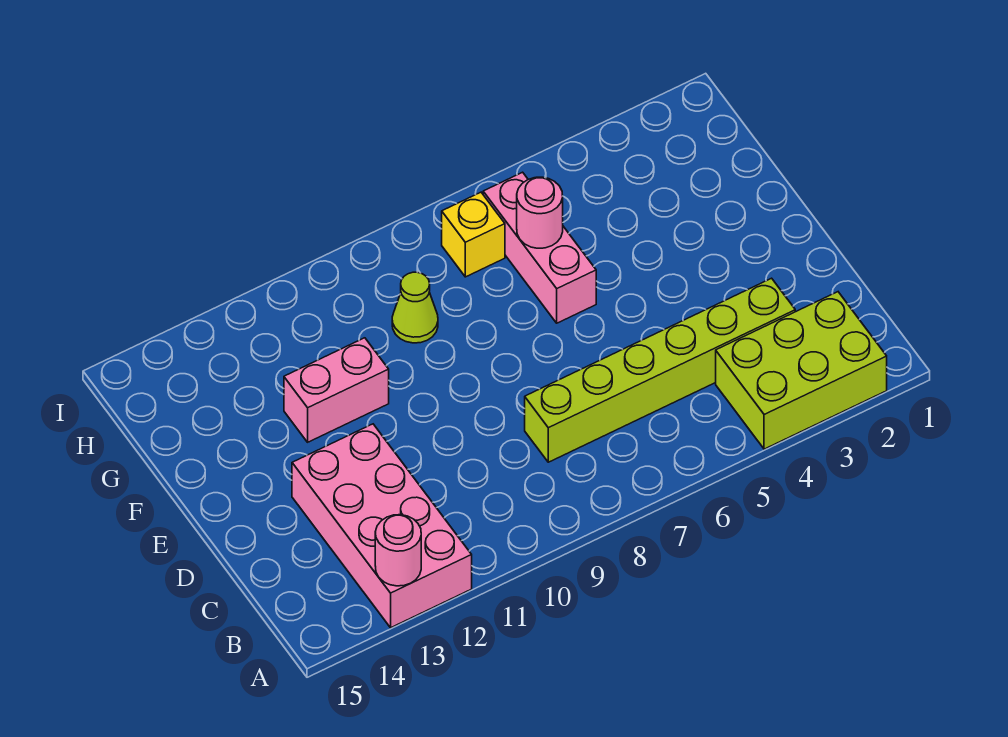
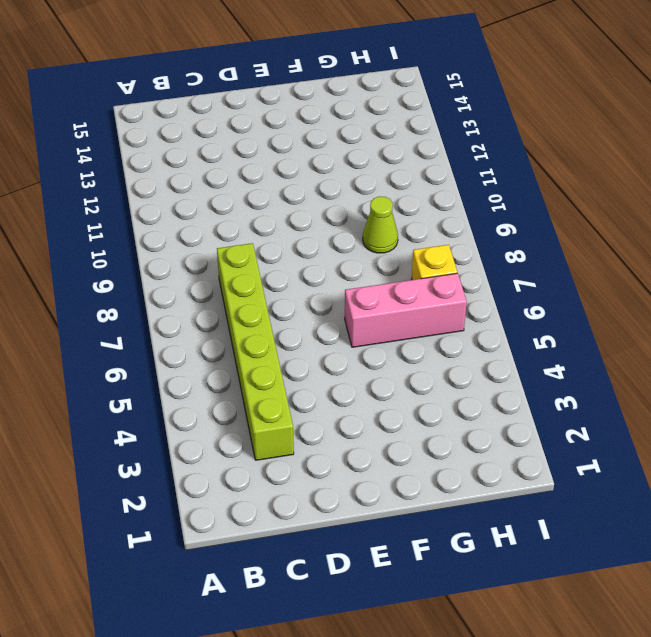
none -> lime brick A2:B4 level 1
none -> pink brick A12:D13 level 1

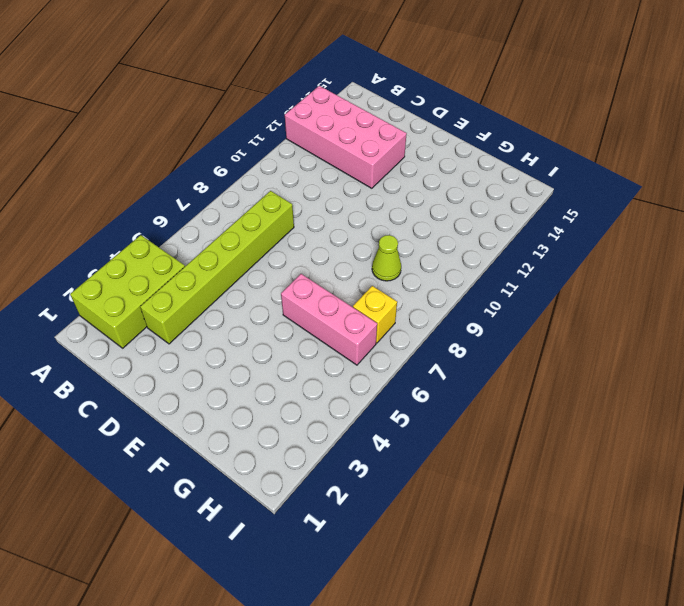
none -> pink brick F11:F12 level 1
none -> pink round brick A13 level 2

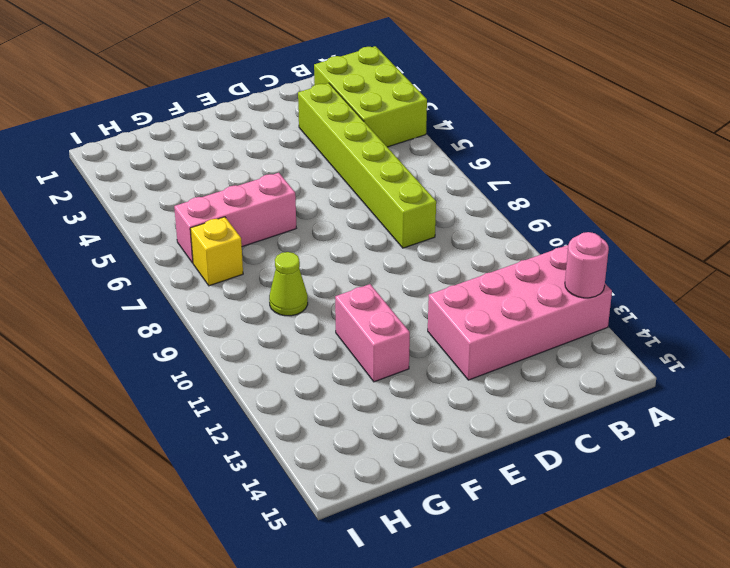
none -> pink round brick G6 level 2

